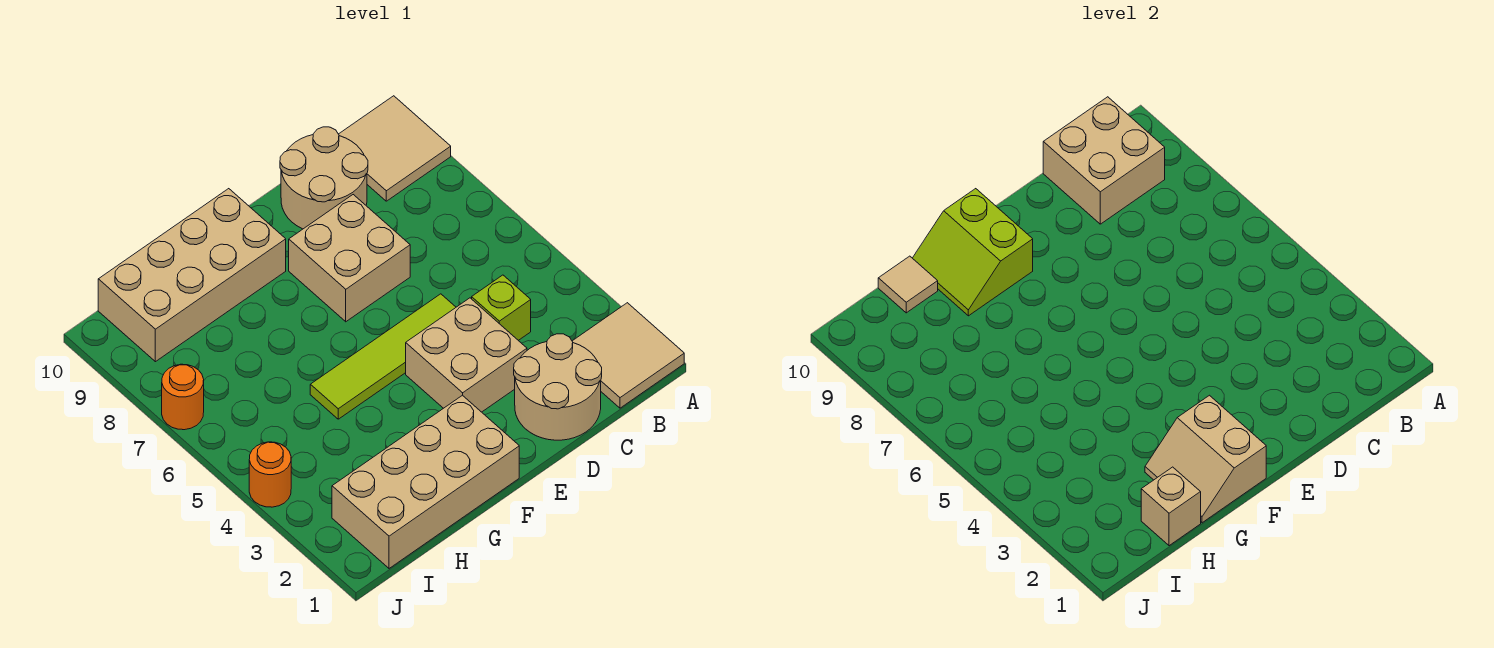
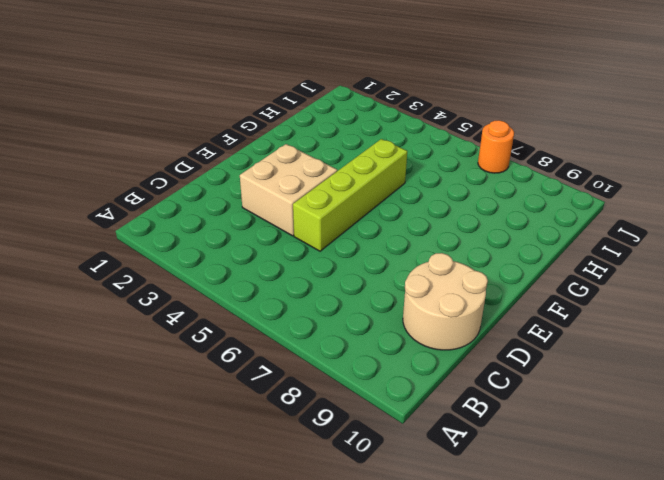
lime brick D5:G5 level 1 -> lime tile D5:G5 level 1
none -> tan tile A1:B2 level 1
none -> tan tile A9:B10 level 1
none -> tan round brick C1:D2 level 1

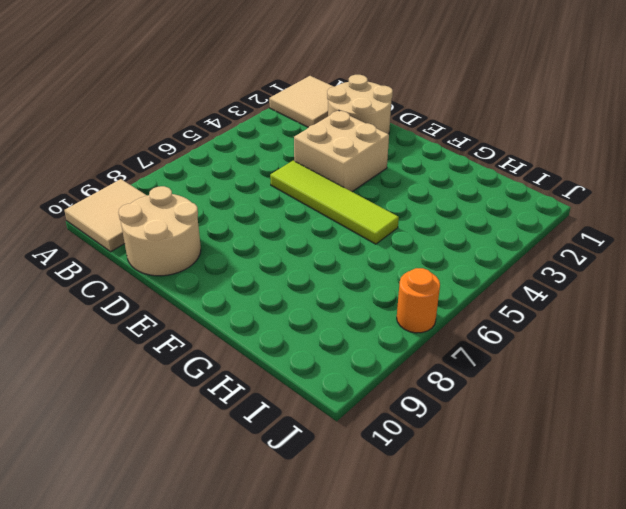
none -> lime brick C4 level 1
none -> tan brick D7:E8 level 1
none -> tan brick F1:I2 level 1

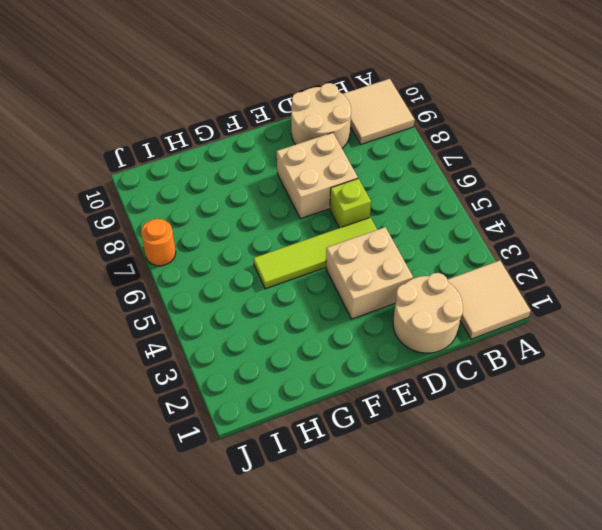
lime brick D6 level 1 -> lime brick C4 level 1
none -> tan brick F1:I2 level 1
none -> tan brick F9:I10 level 1
none -> orange round brick J4 level 1

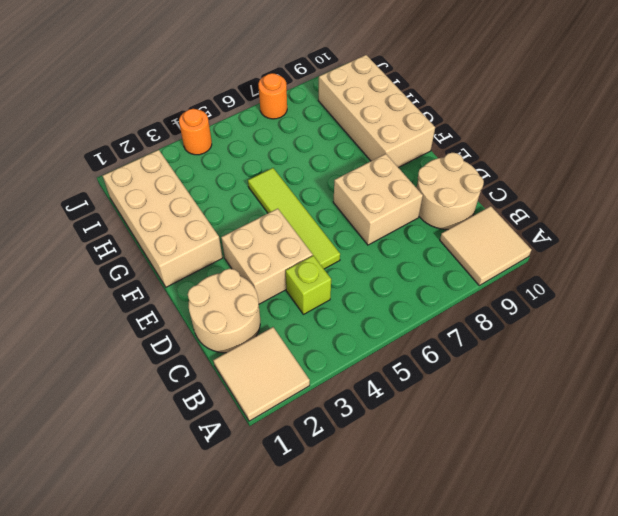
none -> tan brick B9:C10 level 2
none -> tan slope F1:G2 level 2 top F
none -> lime slope F9:G10 level 2 top F

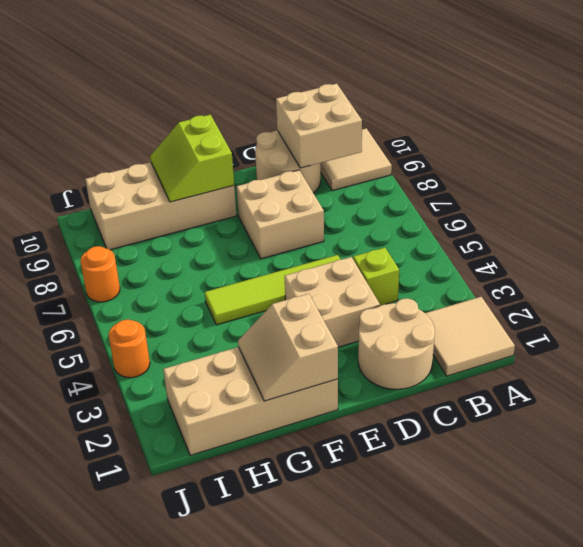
none -> tan brick H1 level 2
none -> tan tile H10 level 2

